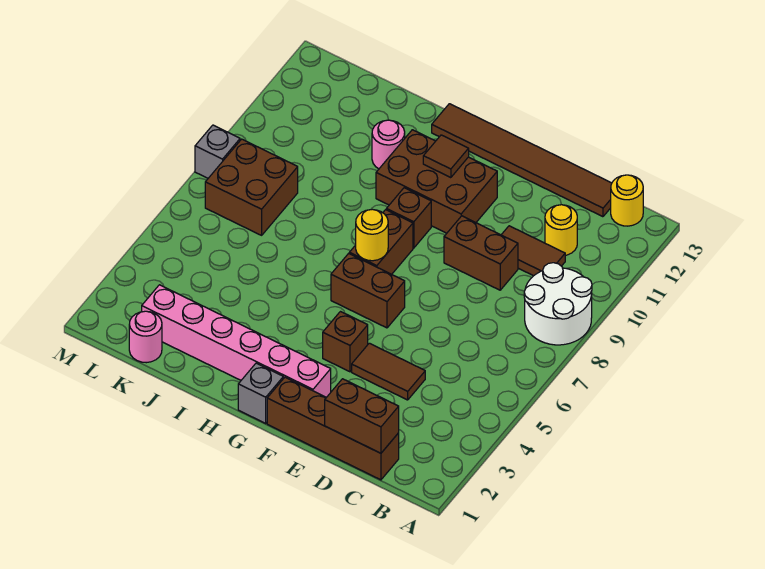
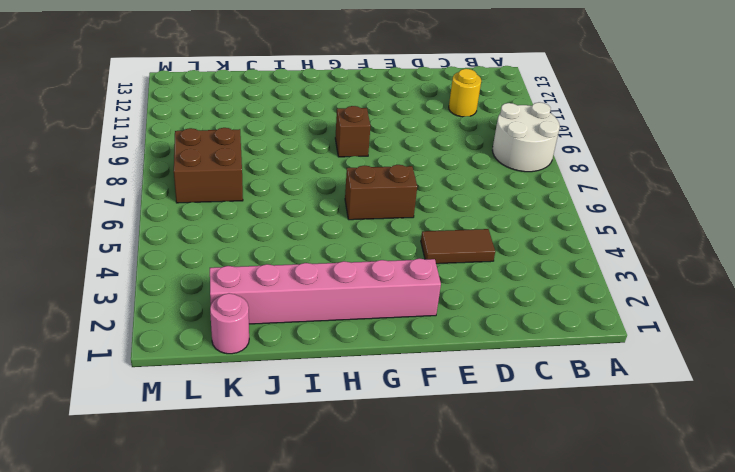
none -> yellow round brick B13 level 1
none -> brown brick C1:F1 level 1
none -> brown tile C10:D10 level 1

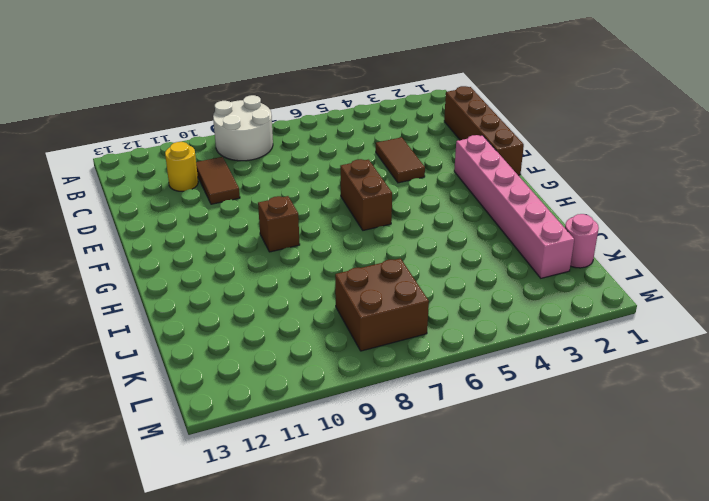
none -> yellow round brick B13 level 1
none -> brown tile C13:H13 level 1
none -> brown brick D9:E9 level 1

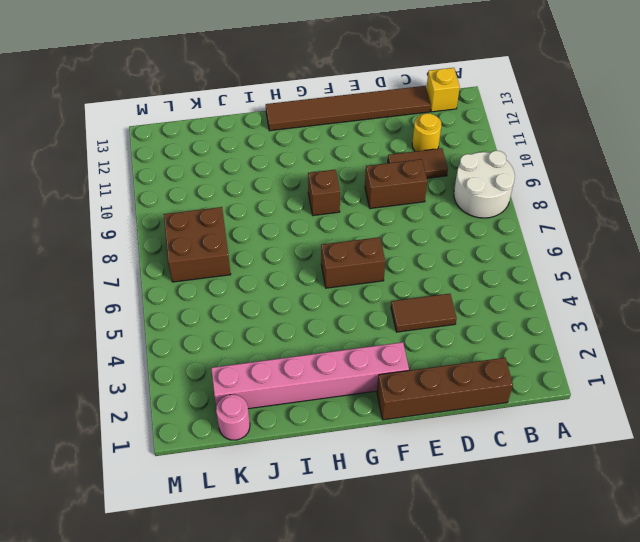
yellow brick B13 level 1 -> yellow round brick B13 level 1
none -> brown brick F4 level 1
none -> brown brick F10:H11 level 1
none -> grey brick G1 level 1

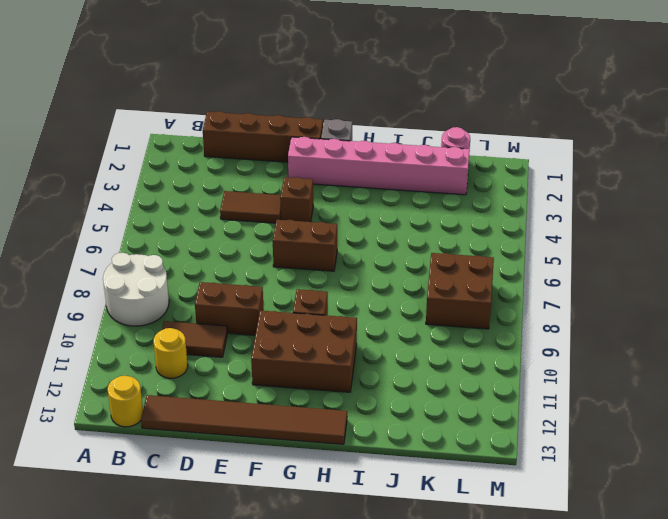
none -> brown brick G7:G8 level 1
none -> pink round brick I11 level 1
none -> grey brick M8 level 1

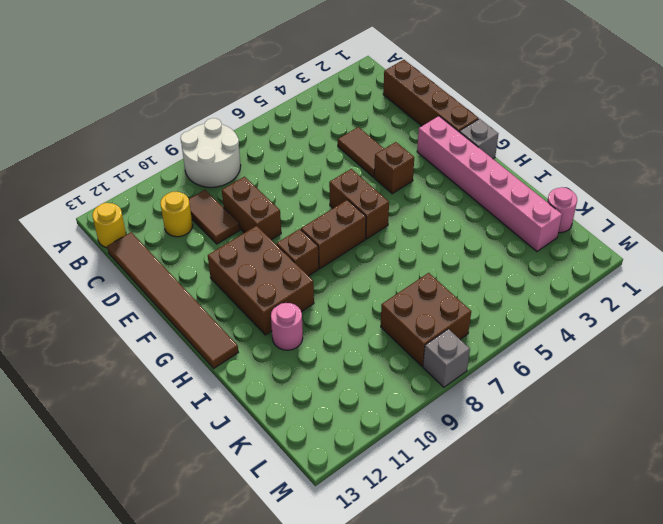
none -> brown brick C1:D1 level 2
none -> yellow round brick G7 level 2
none -> brown tile G11 level 2

